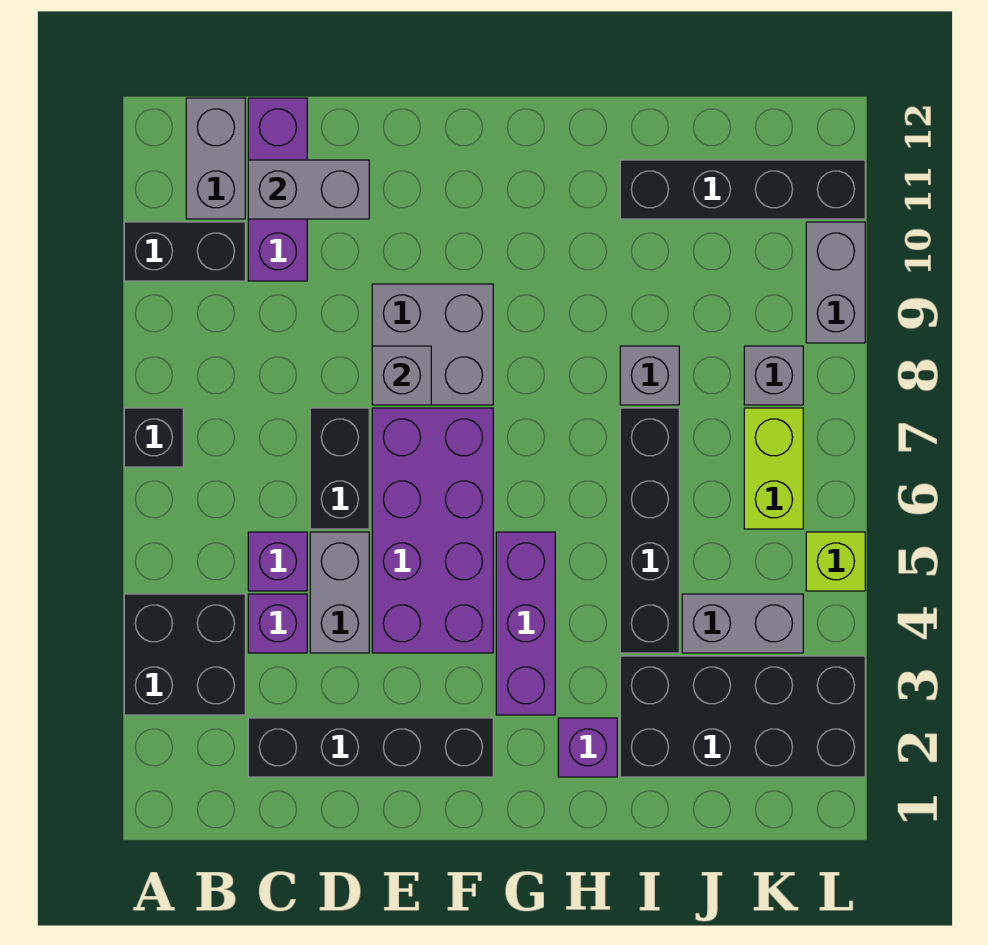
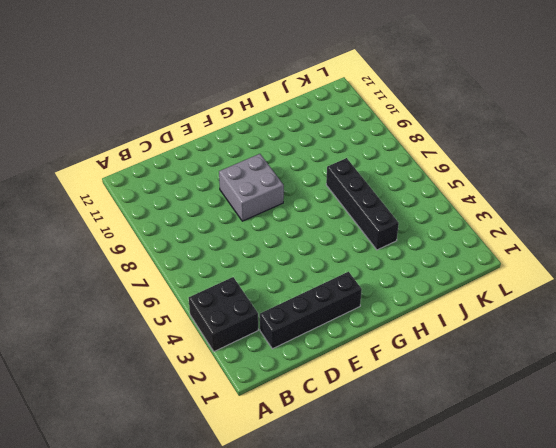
none -> black brick A7 level 1
none -> black brick A10:B10 level 1
none -> grey brick B11:B12 level 1

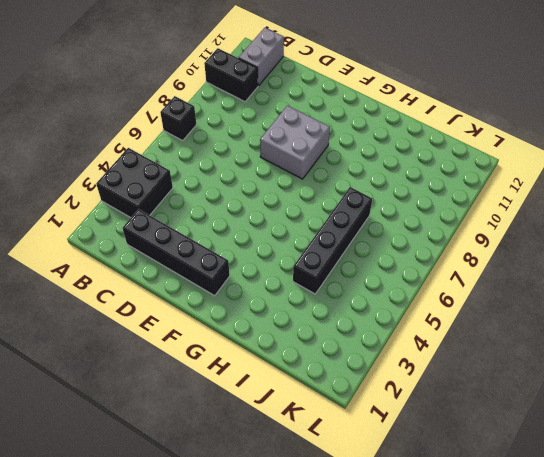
none -> purple brick C4 level 1
none -> purple brick C5 level 1
none -> purple brick C10:C12 level 1

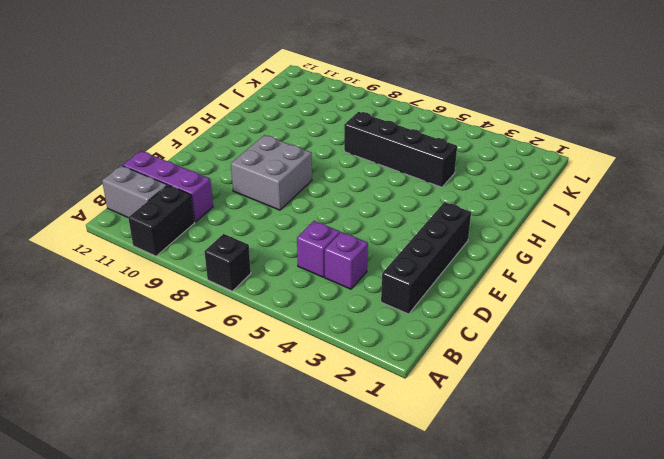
none -> black brick A3:B4 level 1
none -> grey brick D4:D5 level 1
none -> black brick D6:D7 level 1

